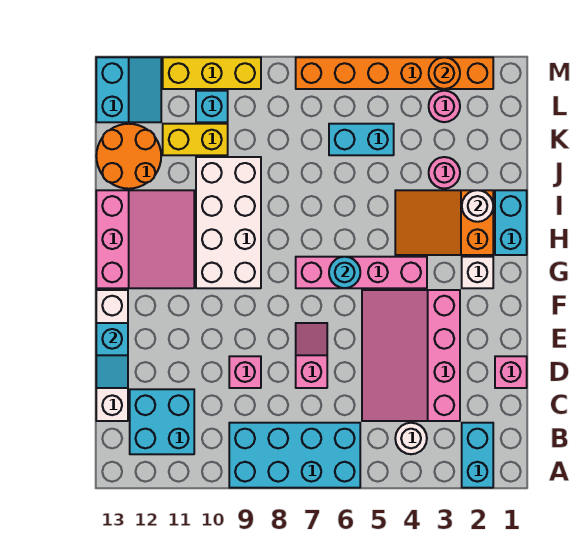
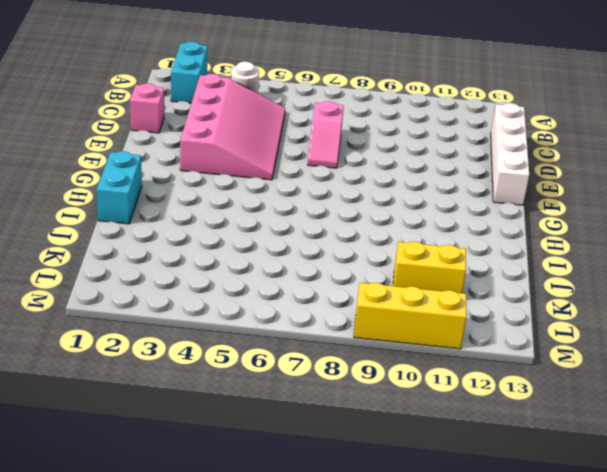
none -> cyan brick A6:B9 level 1
none -> cyan brick B11:C12 level 1
none -> pink brick D9 level 1

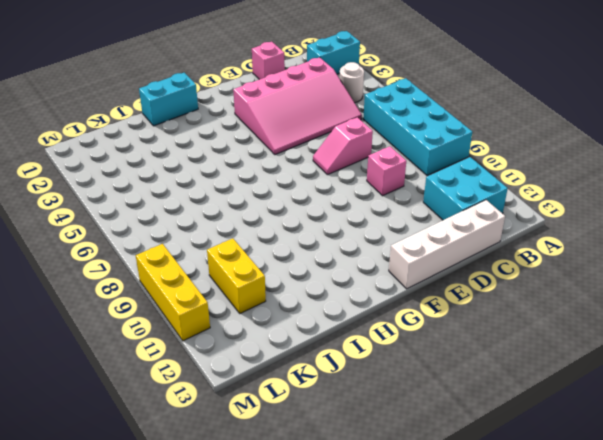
none -> white brick G2 level 1
none -> pink brick G4:G7 level 1
none -> white brick G9:J10 level 1

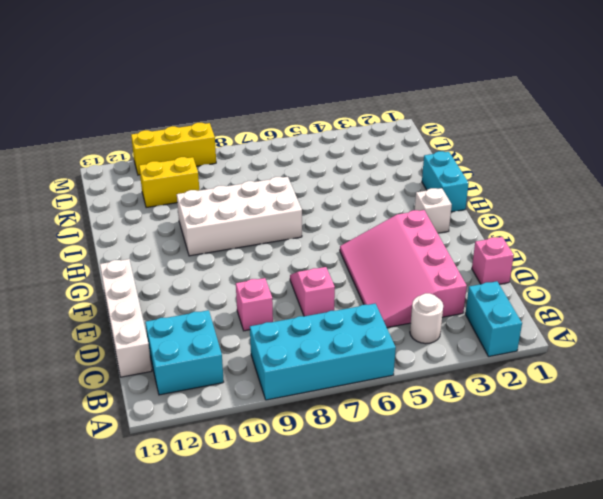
white brick H7:I10 level 1 -> white brick G9:J10 level 1
none -> pink brick G4:G7 level 1
none -> pink slope G11:I13 level 1 top 13
none -> orange slope H2:I4 level 1 top 2

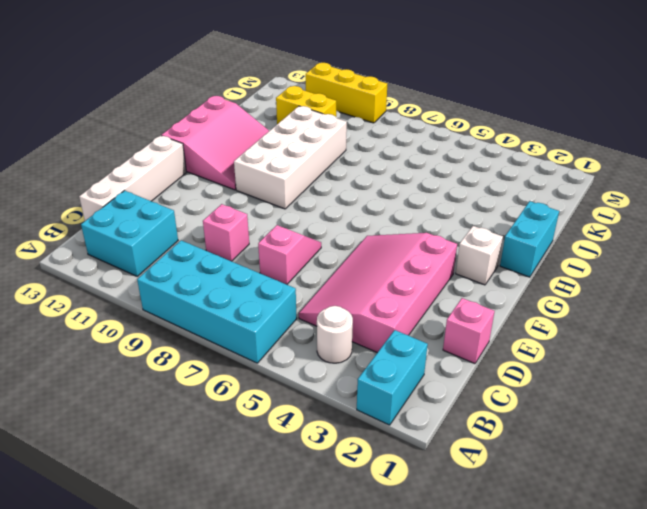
none -> pink brick G4:G7 level 1
none -> orange slope H2:I4 level 1 top 2
none -> pink round brick J3 level 1

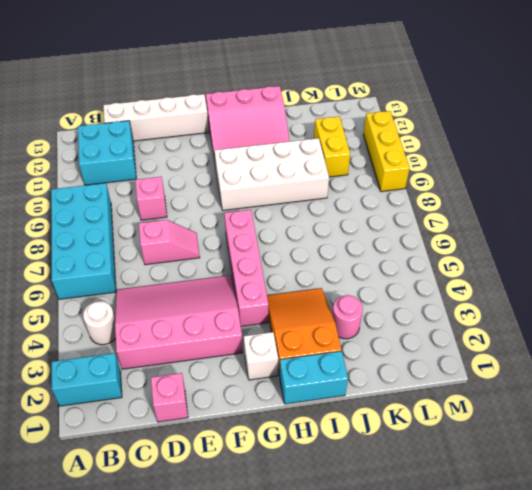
none -> orange round brick J12:K13 level 1
none -> cyan brick K5:K6 level 1
none -> pink round brick L3 level 1

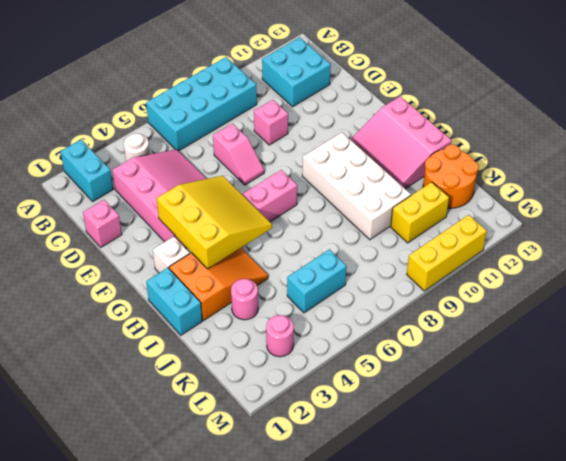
yellow slope F3:H5 level 2 top 3 -> none
none -> white brick C13:F13 level 1
none -> cyan brick L10 level 1
none -> cyan slope L12:M13 level 1 top 13

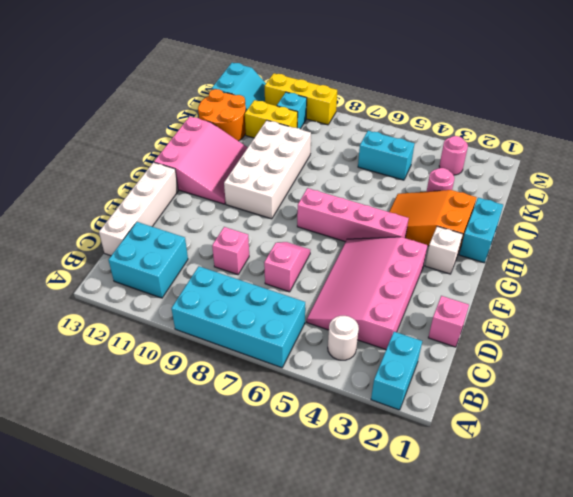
none -> orange brick M2:M7 level 1
none -> cyan slope D13:E13 level 2 top E
none -> cyan round brick G6 level 2

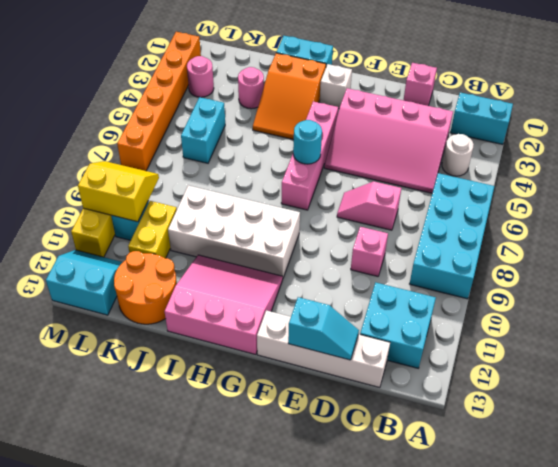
yellow slope L9:M10 level 2 top 10 -> none
none -> white round brick I2 level 2
none -> orange round brick M3 level 2

